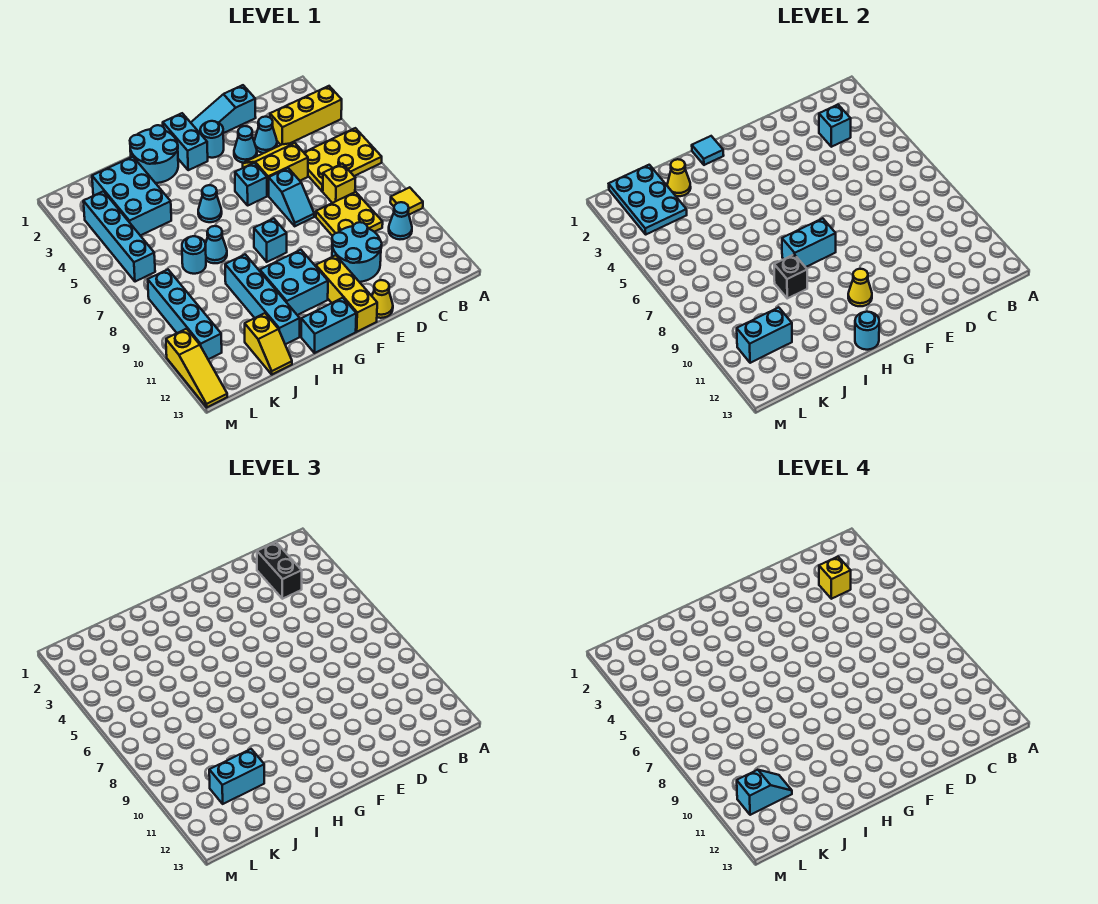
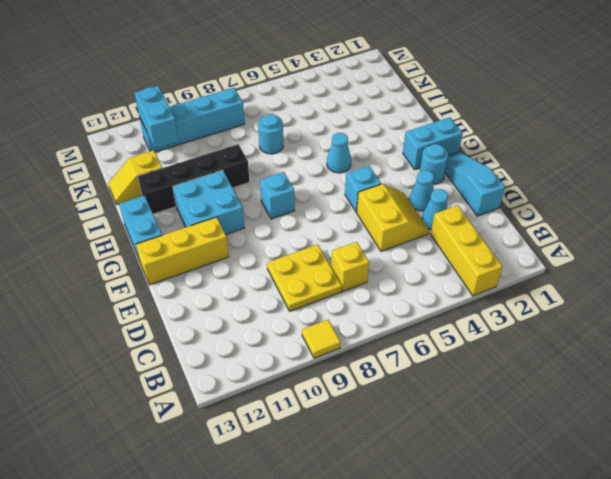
black brick I9:I12 level 1 -> cyan brick I9:I12 level 1
none -> yellow plate A5:C6 level 1
none -> cyan cone B10 level 1
none -> cyan round brick D10:E11 level 1
none -> cyan slope E6:E7 level 1 top 6

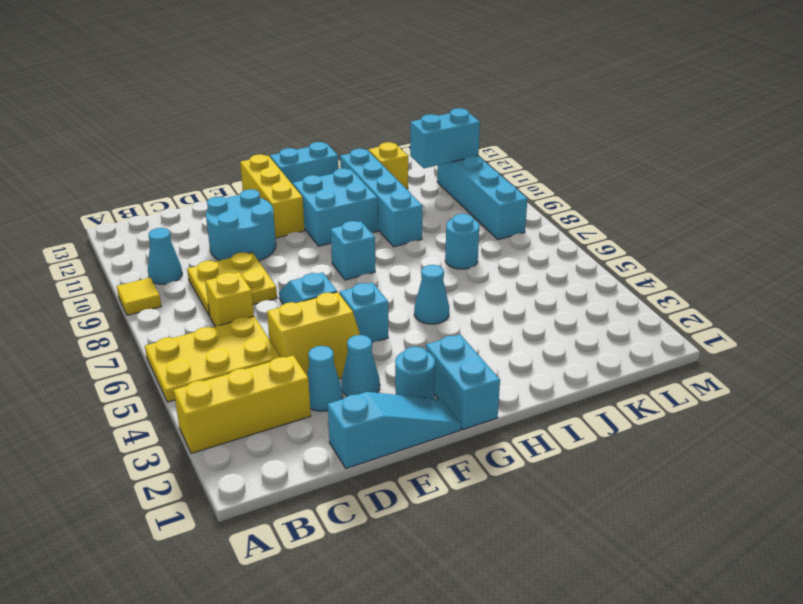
none -> yellow cone E13 level 1
none -> cyan round brick H1:I2 level 1
none -> cyan cone I7 level 1
none -> cyan brick J2:K4 level 1

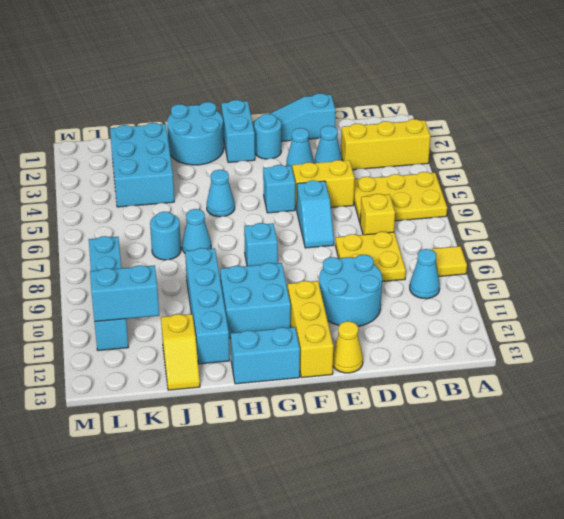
none -> cyan brick L3:L6 level 1
none -> yellow slope M11:M13 level 1 top 11
none -> cyan brick C3 level 2
none -> cyan brick G8:H8 level 2

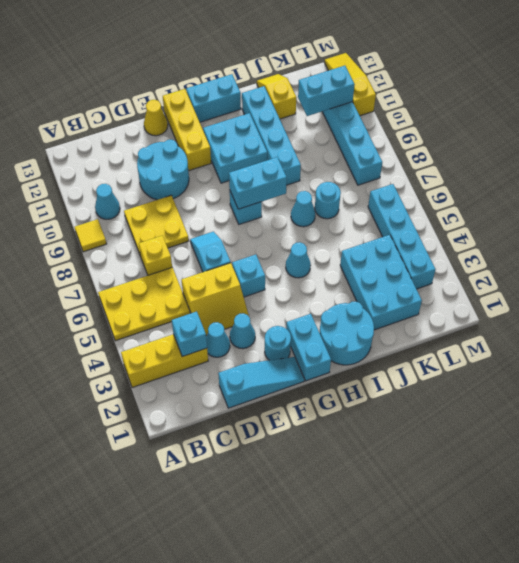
none -> yellow cone G11 level 2
none -> cyan tile H1 level 2
none -> cyan round brick H13 level 2
none -> black brick I9 level 2

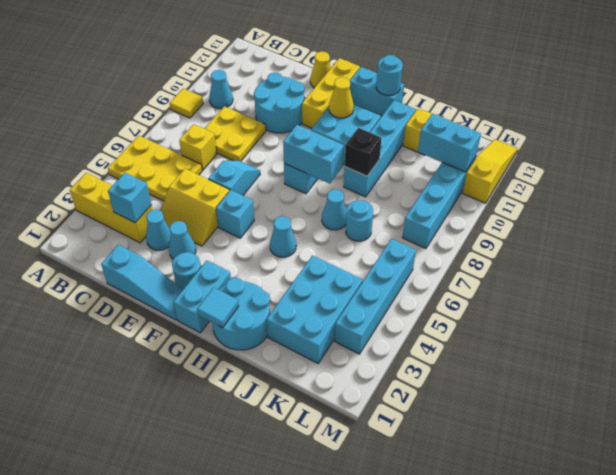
none -> yellow cone J2 level 2
none -> cyan plate K1:L3 level 2
none -> black brick C2:C3 level 3
none -> cyan brick J11:K11 level 3

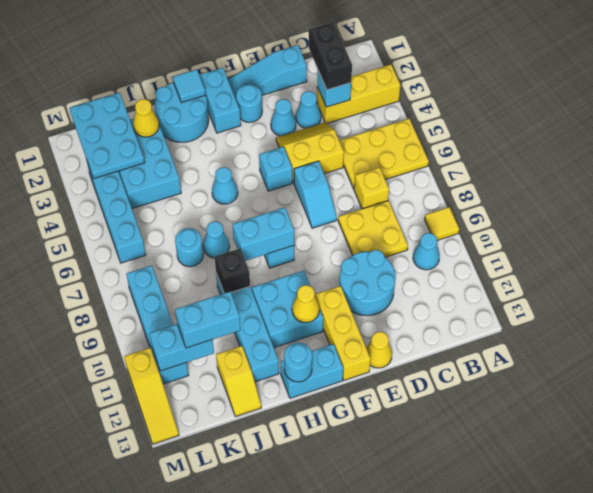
none -> yellow brick C3 level 4
none -> cyan slope K11:L11 level 4 top L

